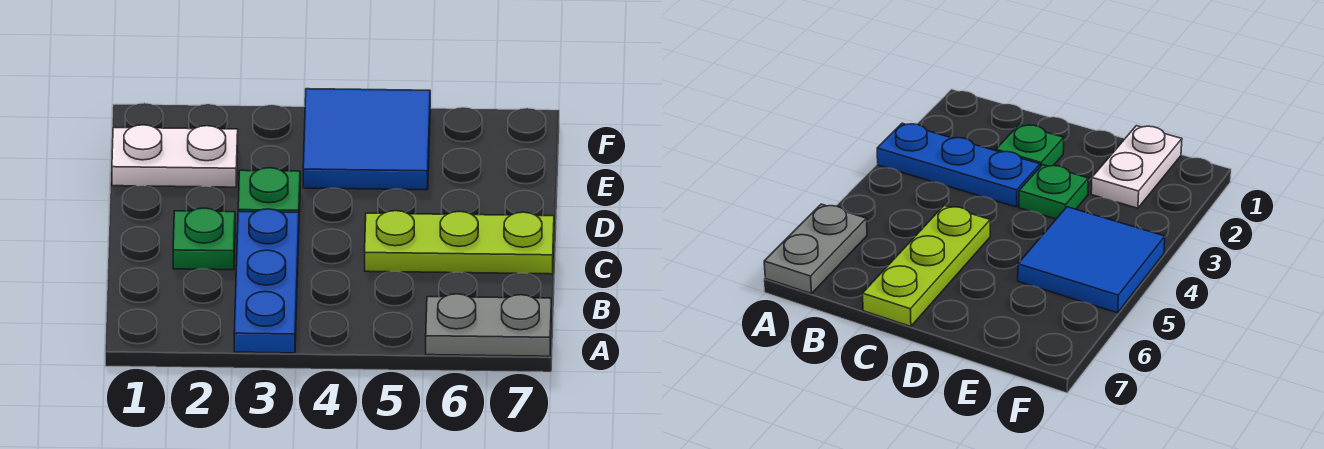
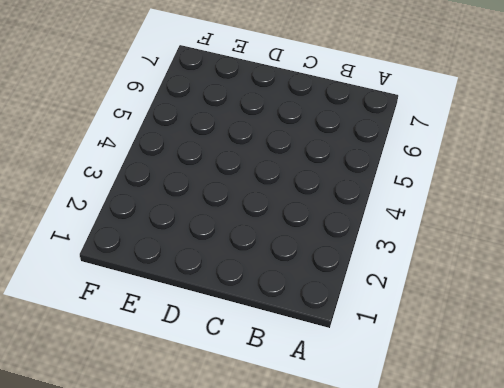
none -> blue plate A3:C3 level 1
none -> grey plate A6:A7 level 1

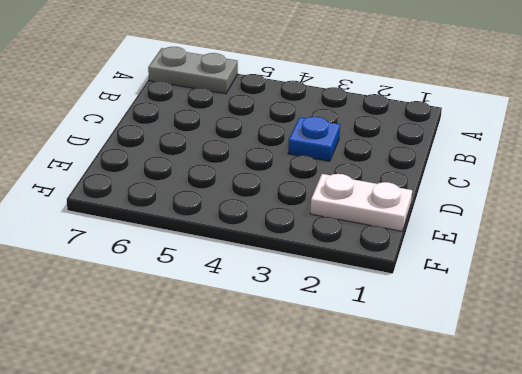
blue plate C3 level 1 -> blue plate A3:C3 level 1
none -> green plate C2 level 1
none -> lime plate C5:C7 level 1

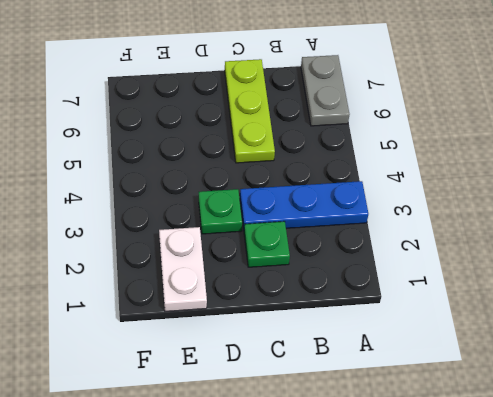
none -> blue tile E4:F5 level 1

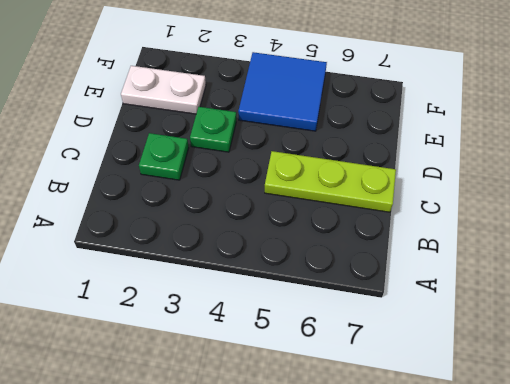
none -> blue plate A3:C3 level 1
none -> grey plate A6:A7 level 1

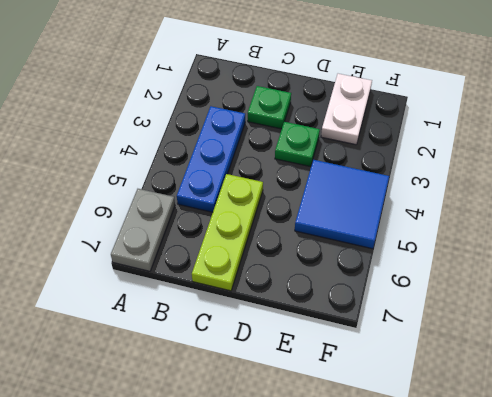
blue plate B3:B5 level 1 -> blue plate A3:C3 level 1

